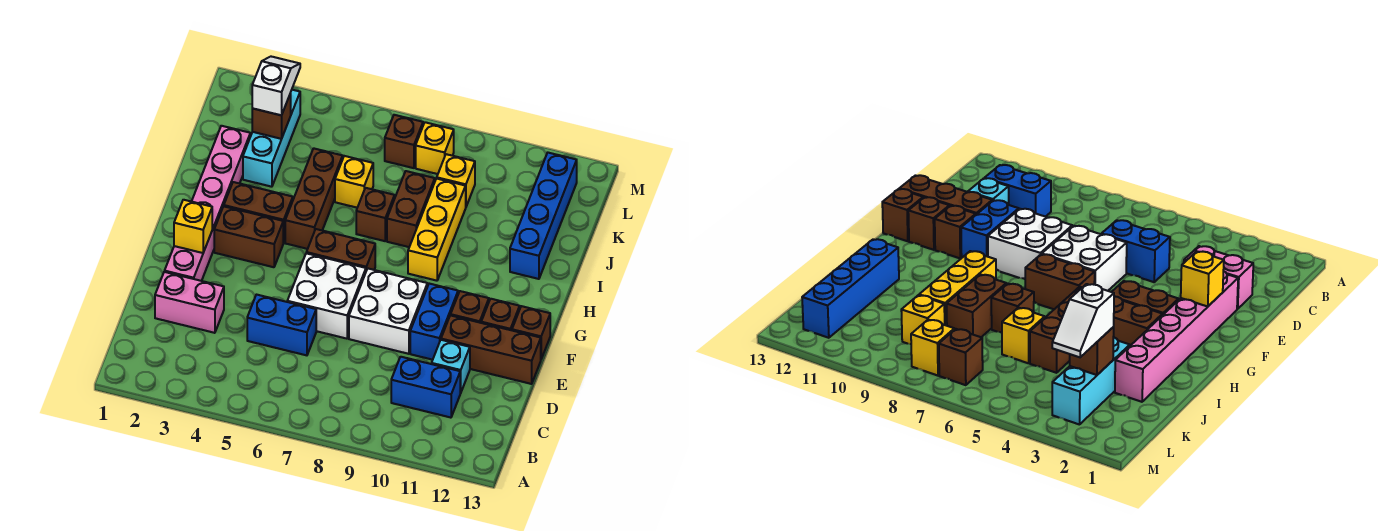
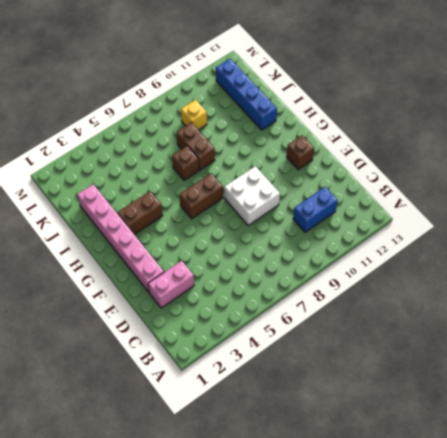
none -> blue brick D5:D6 level 1
none -> cyan brick D11 level 1
none -> white brick E6:F7 level 1

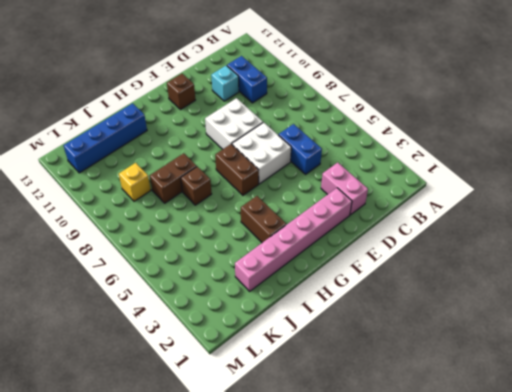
none -> blue brick E10:F10 level 1
none -> brown brick E11:E13 level 1
none -> brown brick F11 level 1

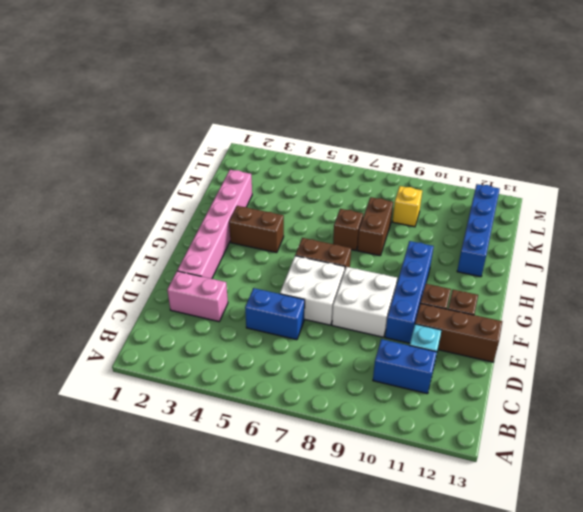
blue brick E10:H10 level 1 -> blue brick E10:F10 level 1
none -> brown brick F13 level 1
none -> brown brick G3:G4 level 1
none -> brown brick H5:J5 level 1

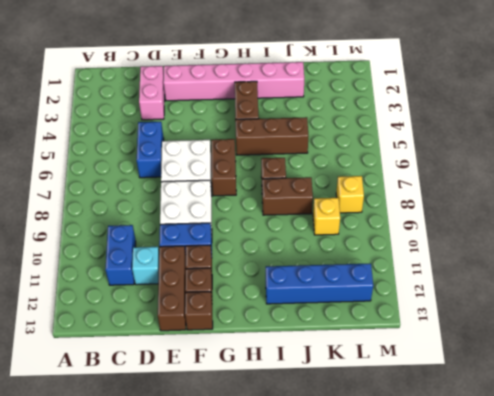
none -> brown brick G3:G4 level 1
none -> yellow brick H9:J9 level 1
none -> cyan brick J3:L3 level 1

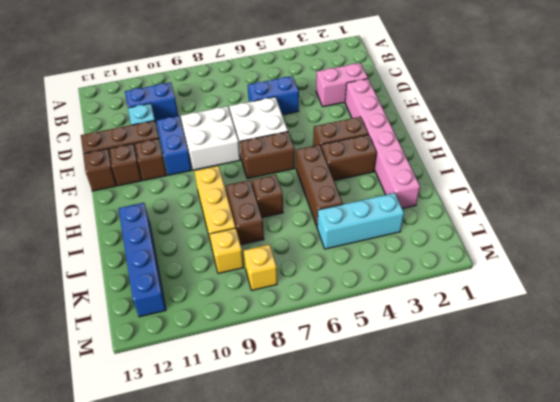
cyan brick K3:K5 level 1 -> cyan brick J3:L3 level 1
none -> yellow brick J6 level 1
none -> brown brick L7 level 1
none -> yellow brick F2 level 2

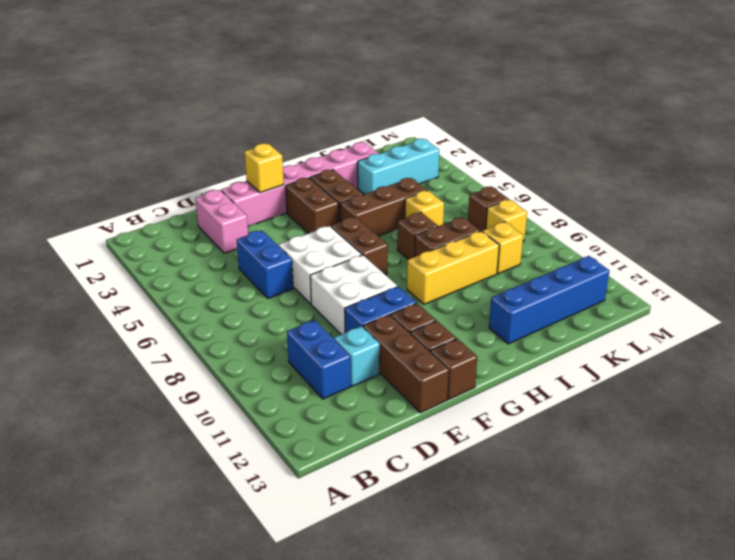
none -> brown brick K3 level 2
none -> white slope K3:L3 level 3 top K

